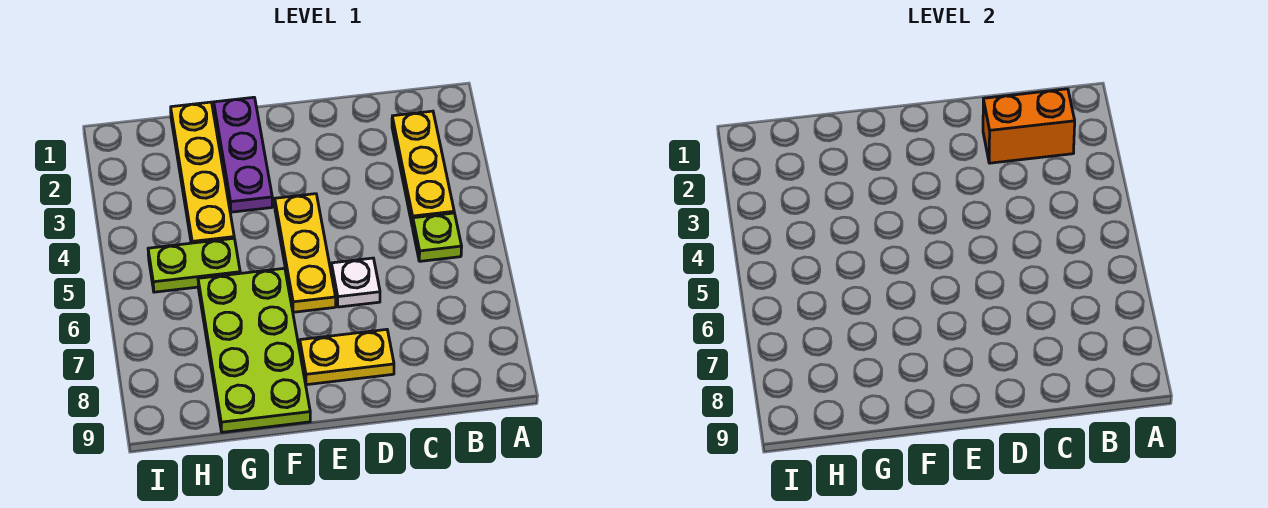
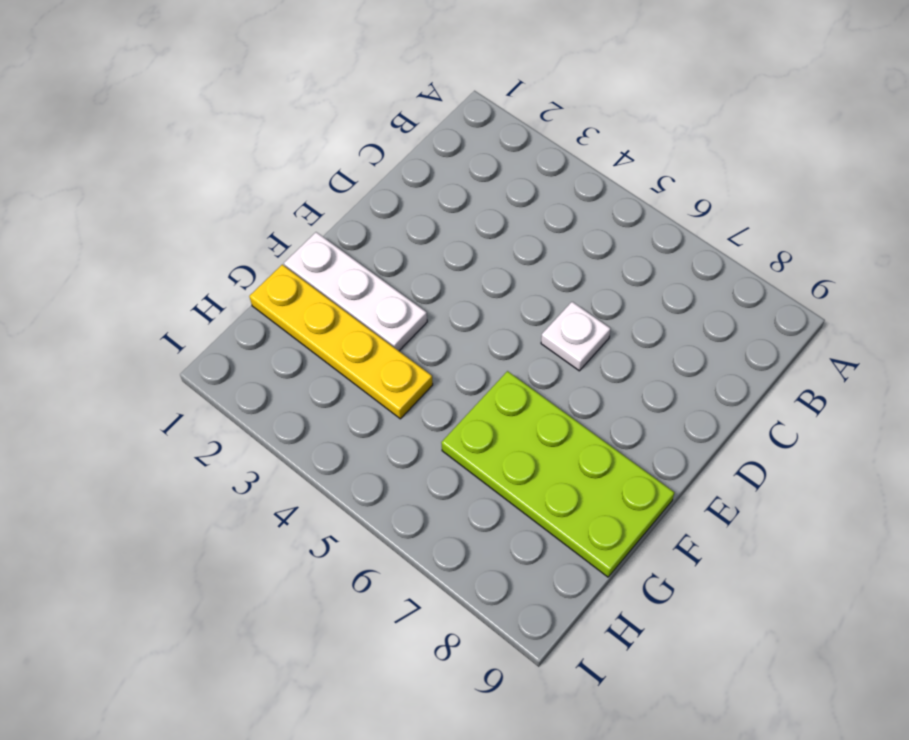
white plate F1:F3 level 1 -> purple plate F1:F3 level 1
none -> yellow plate B2:B4 level 1
none -> lime plate B5 level 1

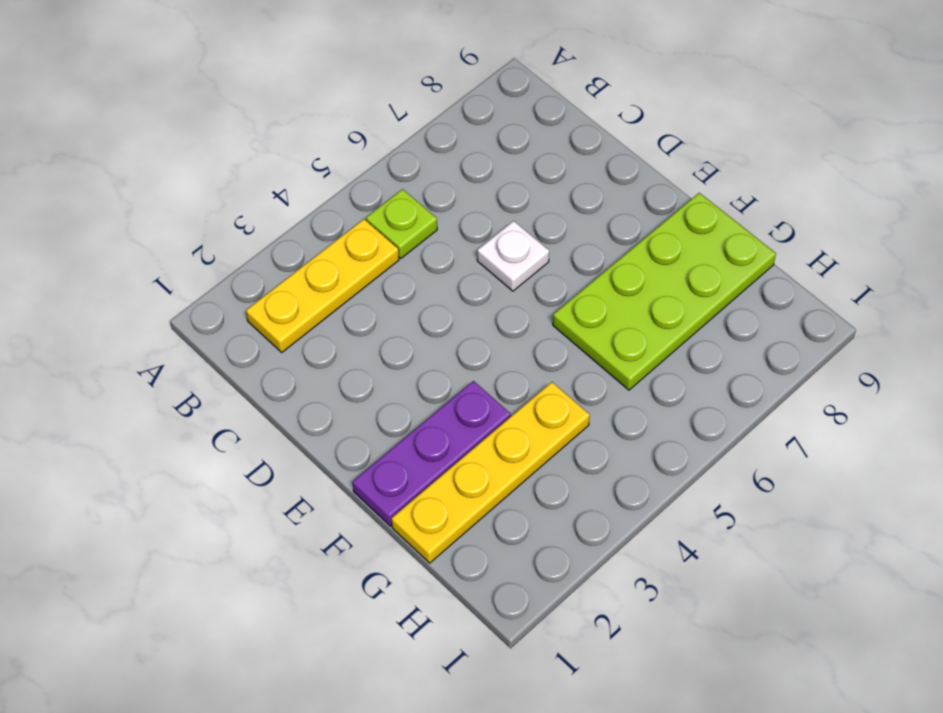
none -> yellow plate D8:E8 level 1
none -> yellow plate E4:E6 level 1

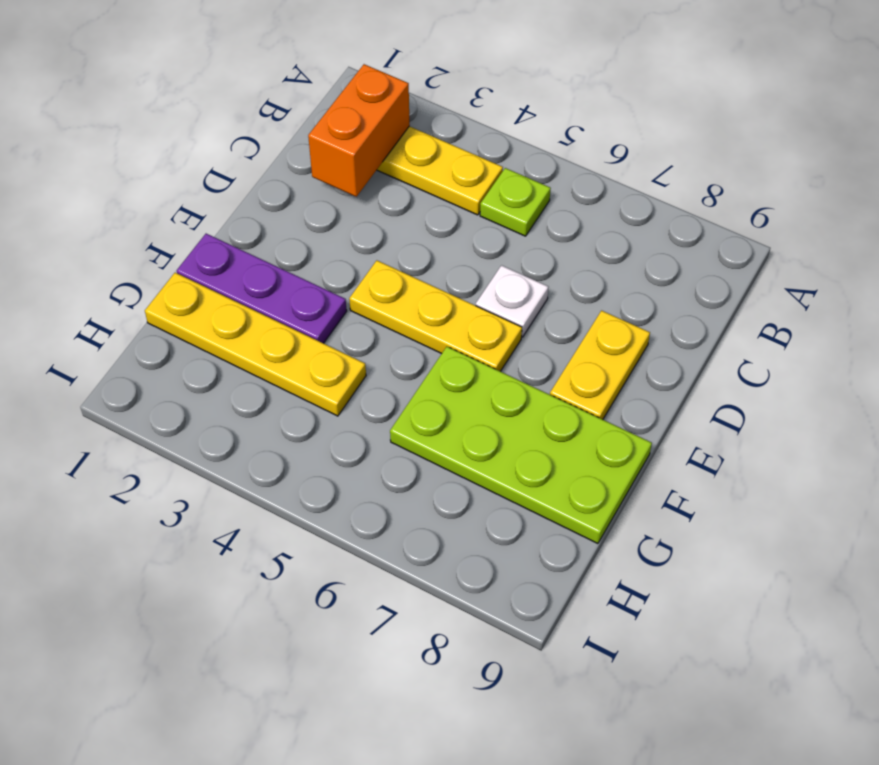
none -> lime plate G5:H5 level 1

